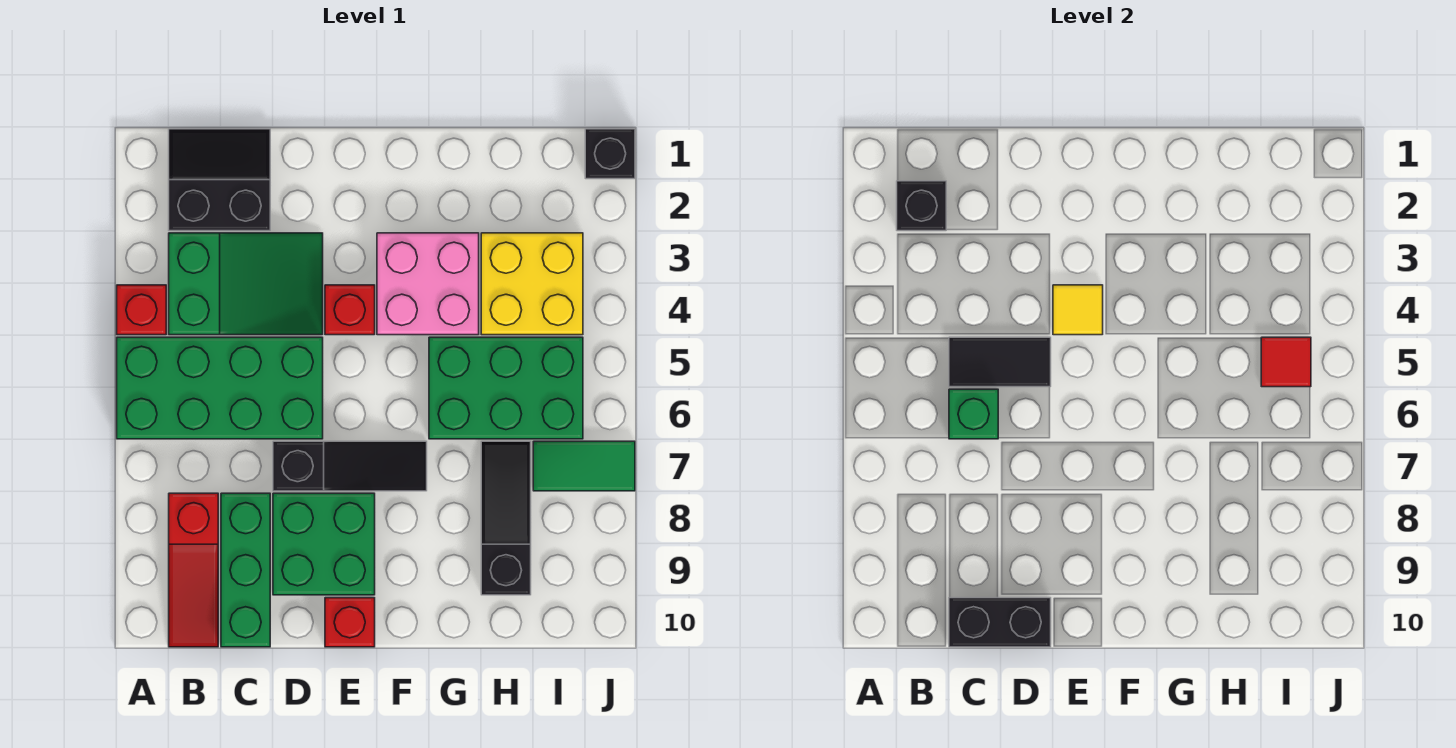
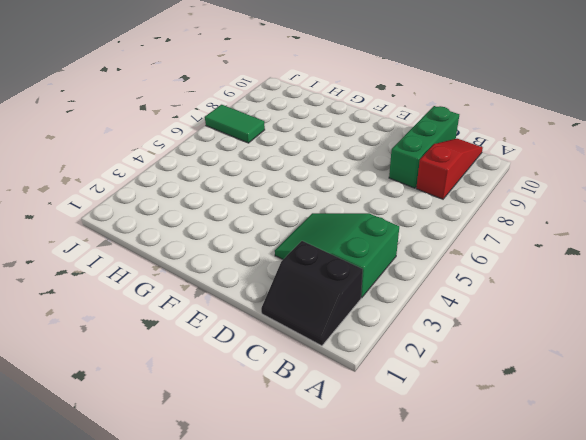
none -> red brick A4 level 1
none -> green brick A5:D6 level 1
none -> black slope D7:F7 level 1 top D

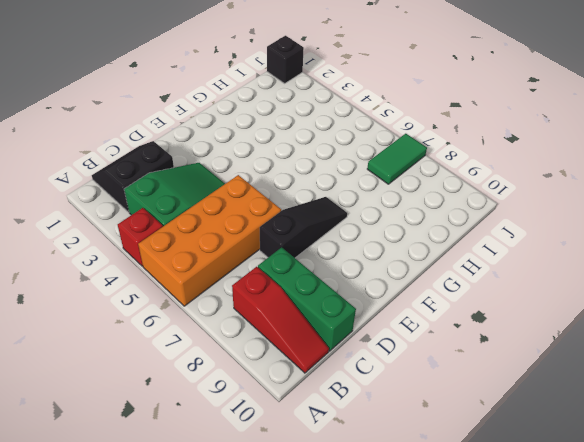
orange brick A5:D6 level 1 -> green brick A5:D6 level 1
none -> green brick D8:E9 level 1
none -> red brick E4 level 1
none -> red brick E10 level 1

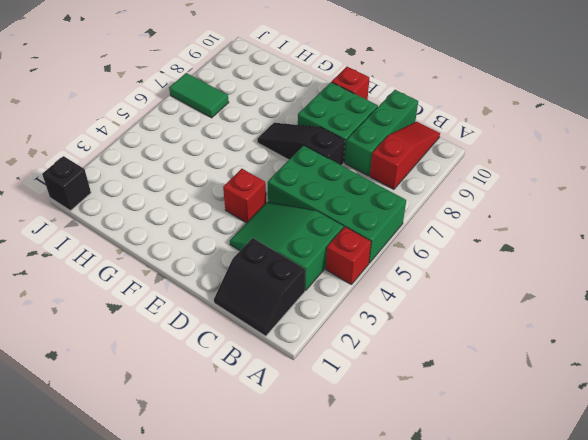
none -> pink brick F3:G4 level 1
none -> green brick G5:I6 level 1
none -> yellow brick H3:I4 level 1

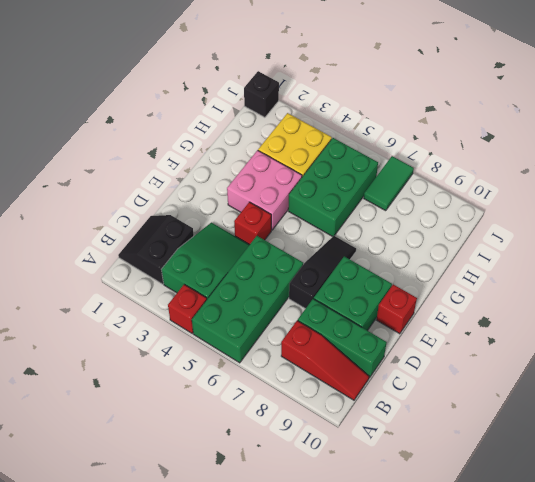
none -> black slope H7:H9 level 1 top 9
none -> black brick B2 level 2
none -> black tile C5:D5 level 2

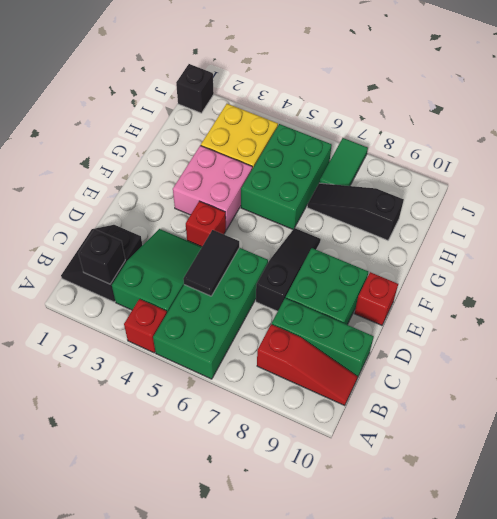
none -> green brick C6 level 2
none -> black brick C10:D10 level 2
none -> yellow tile E4 level 2

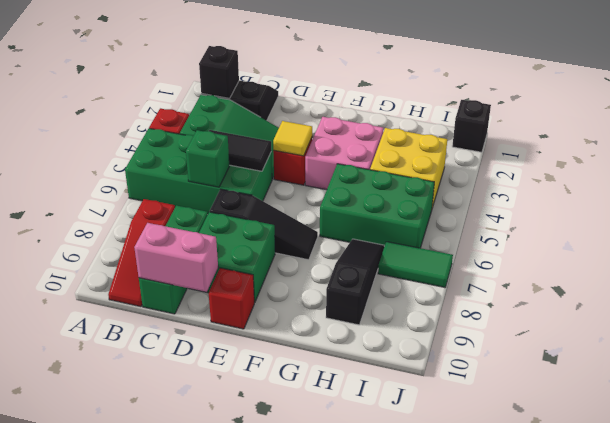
pink brick C10:D10 level 2 -> black brick C10:D10 level 2
none -> red tile I5 level 2

